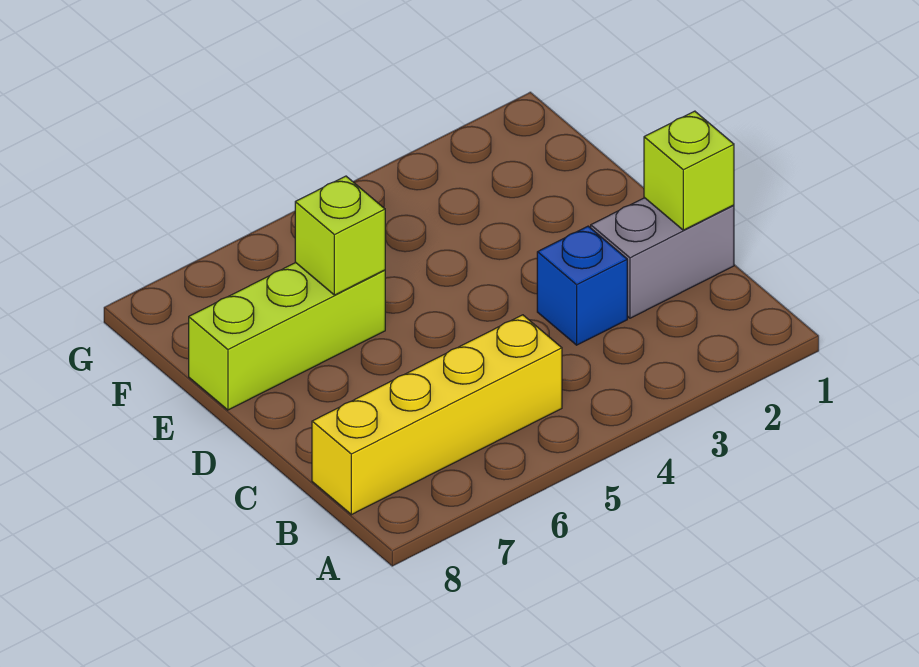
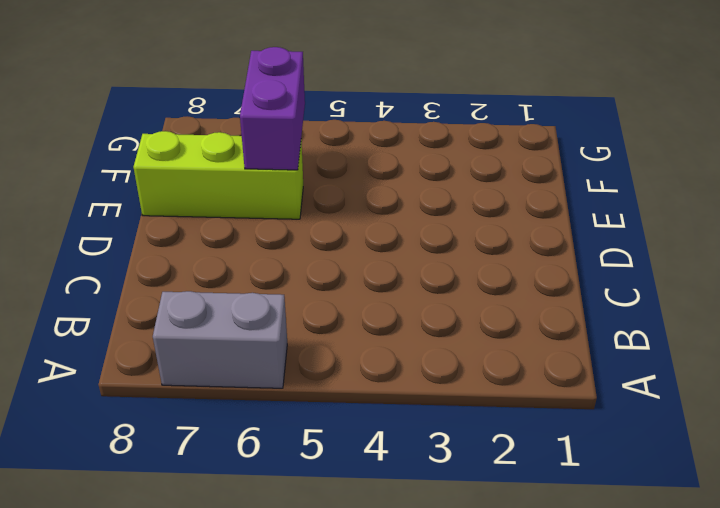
grey brick A6:A7 level 1 -> grey brick C1:C2 level 1
purple brick E6:F6 level 2 -> lime brick E6 level 2
none -> yellow brick B5:B8 level 1
none -> blue brick C3 level 1

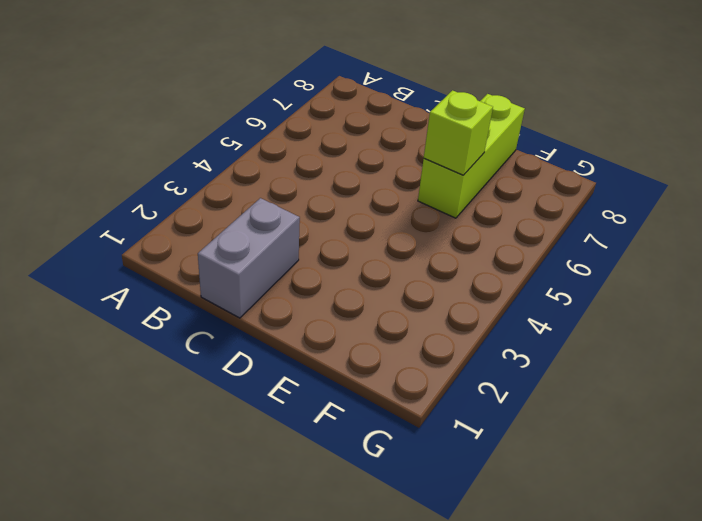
none -> yellow brick B5:B8 level 1
none -> blue brick C3 level 1

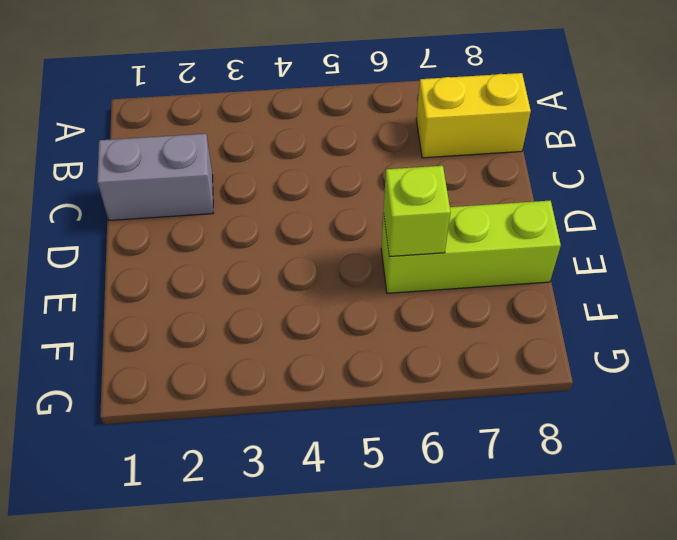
yellow brick B7:B8 level 1 -> yellow brick B5:B8 level 1
none -> blue brick C3 level 1
none -> lime brick C1 level 2

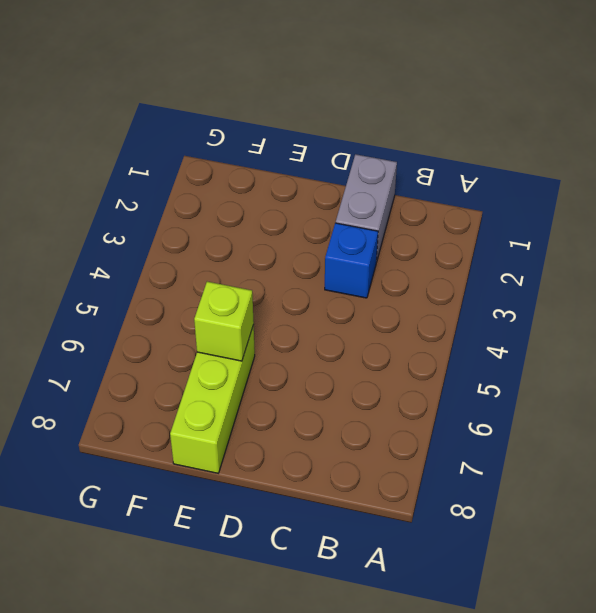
none -> yellow brick B5:B8 level 1
none -> lime brick C1 level 2

